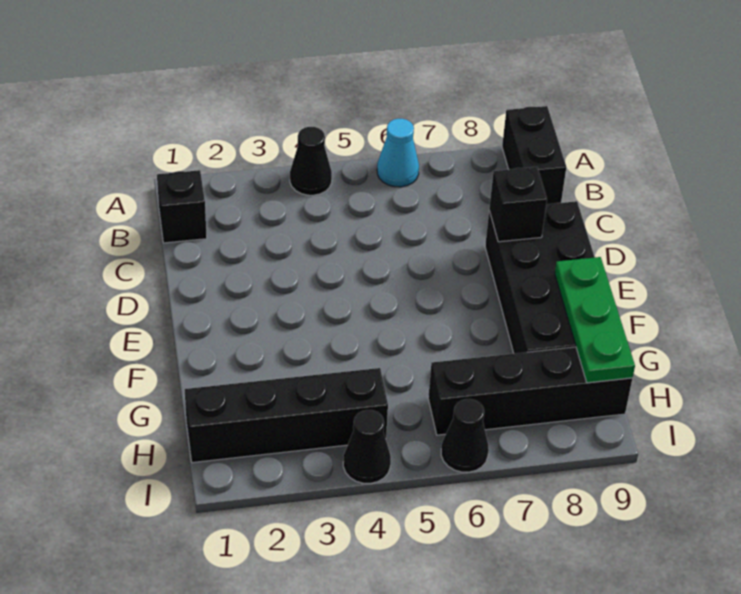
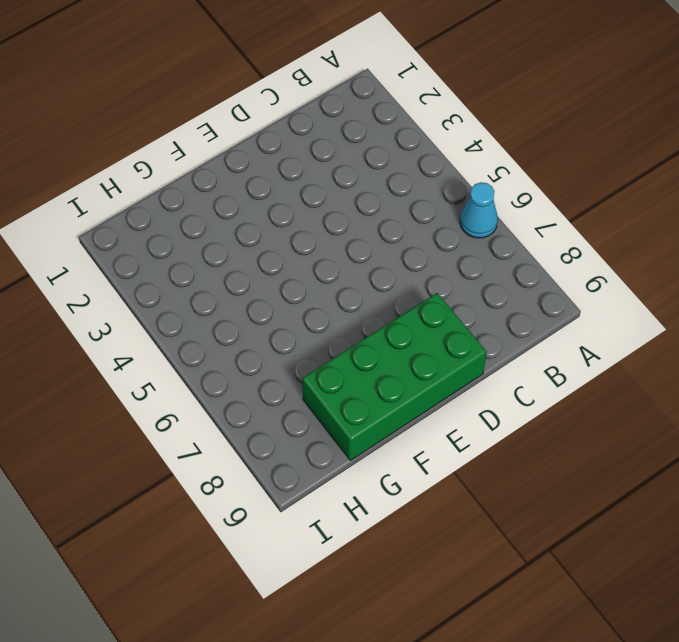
green brick D8:G9 level 1 -> black brick D8:G9 level 1
none -> black cone A4 level 1
none -> black brick A9:B9 level 1

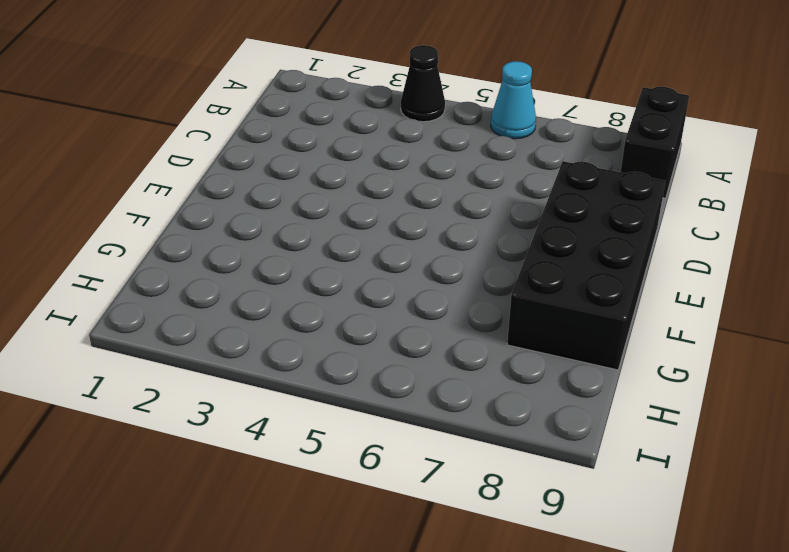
none -> black brick B1 level 1
none -> black brick H1:H4 level 1

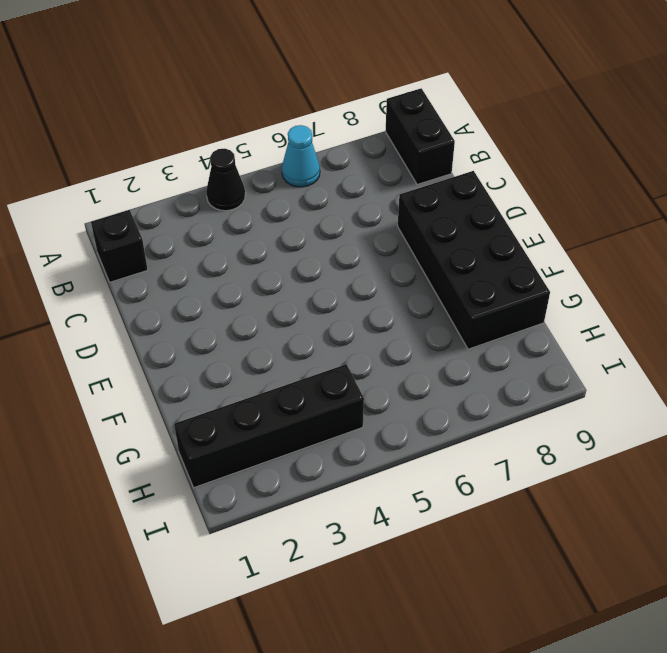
none -> black brick H6:H9 level 1
none -> black cone I4 level 1

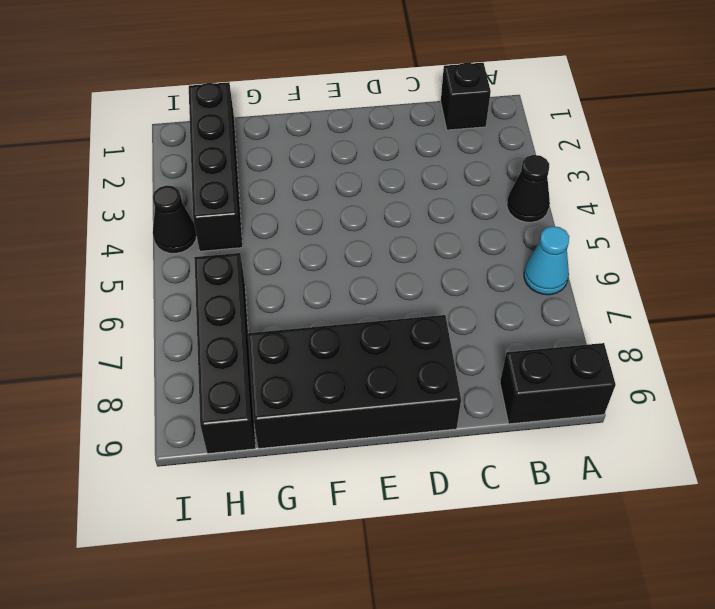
none -> black cone I6 level 1
none -> black brick D8 level 2

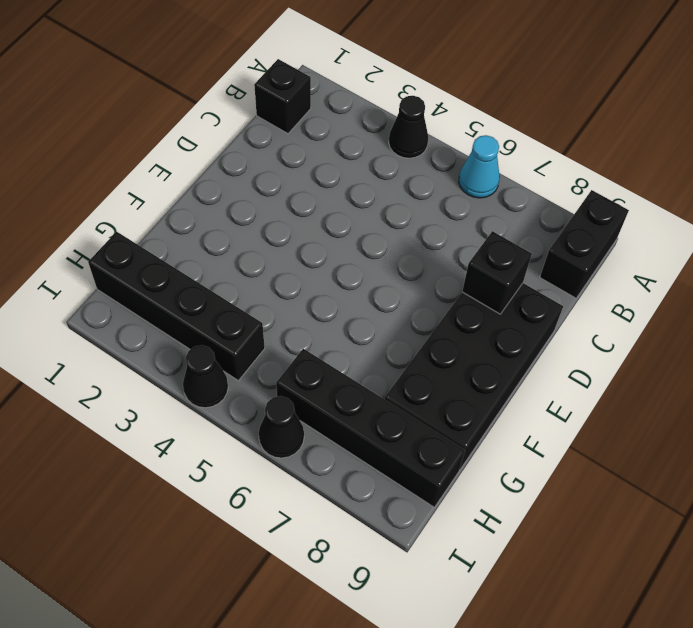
none -> green plate F9:H9 level 2

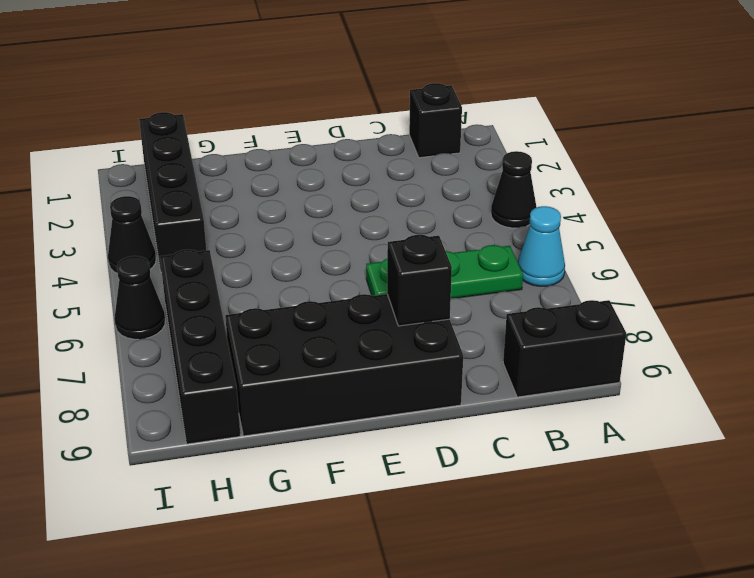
green plate B6:D6 level 1 -> green plate F9:H9 level 2

